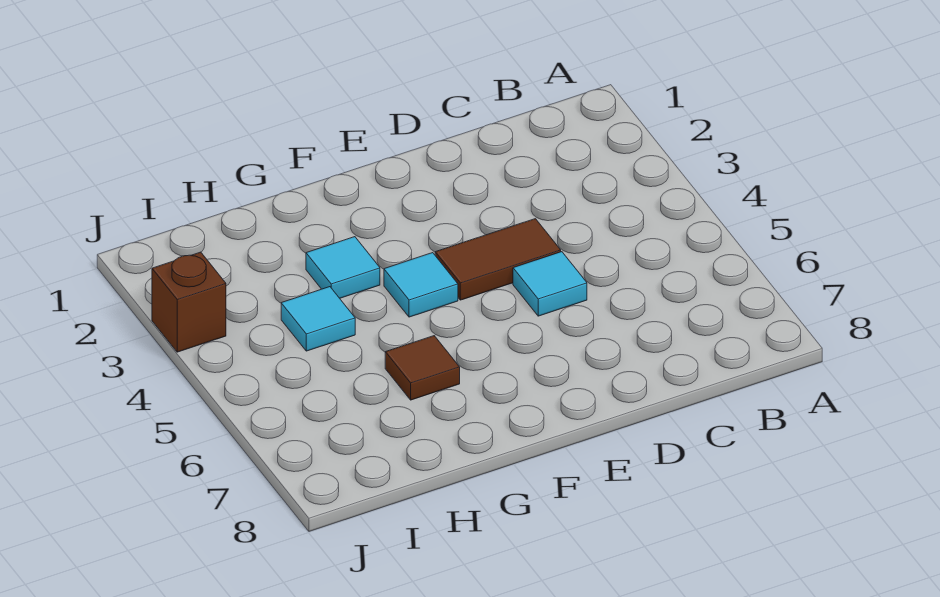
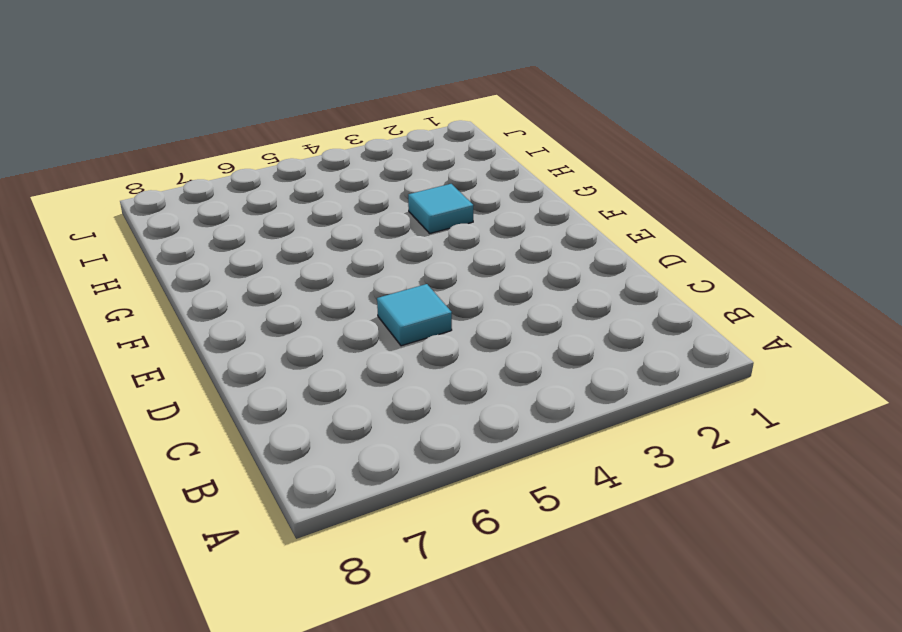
none -> brown tile D4:E4 level 1
none -> cyan tile F4 level 1

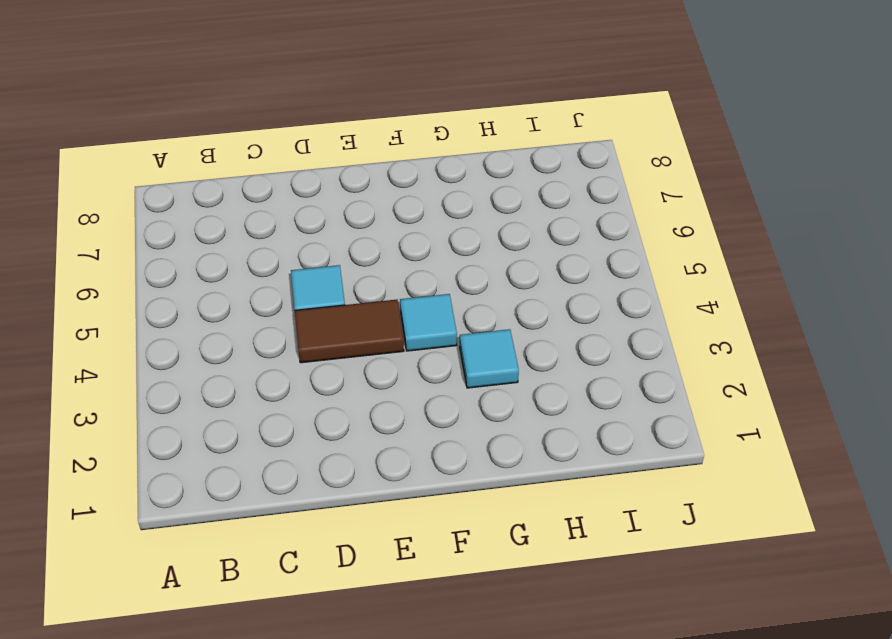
none -> brown tile G6 level 1
none -> cyan tile H4 level 1

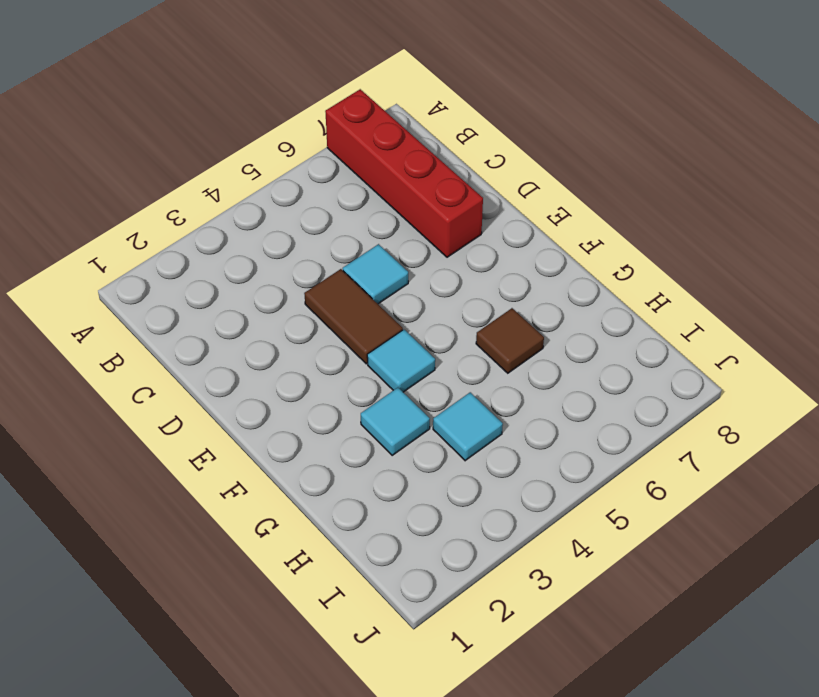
red brick A7:D7 level 1 -> none
none -> brown brick J3 level 1

